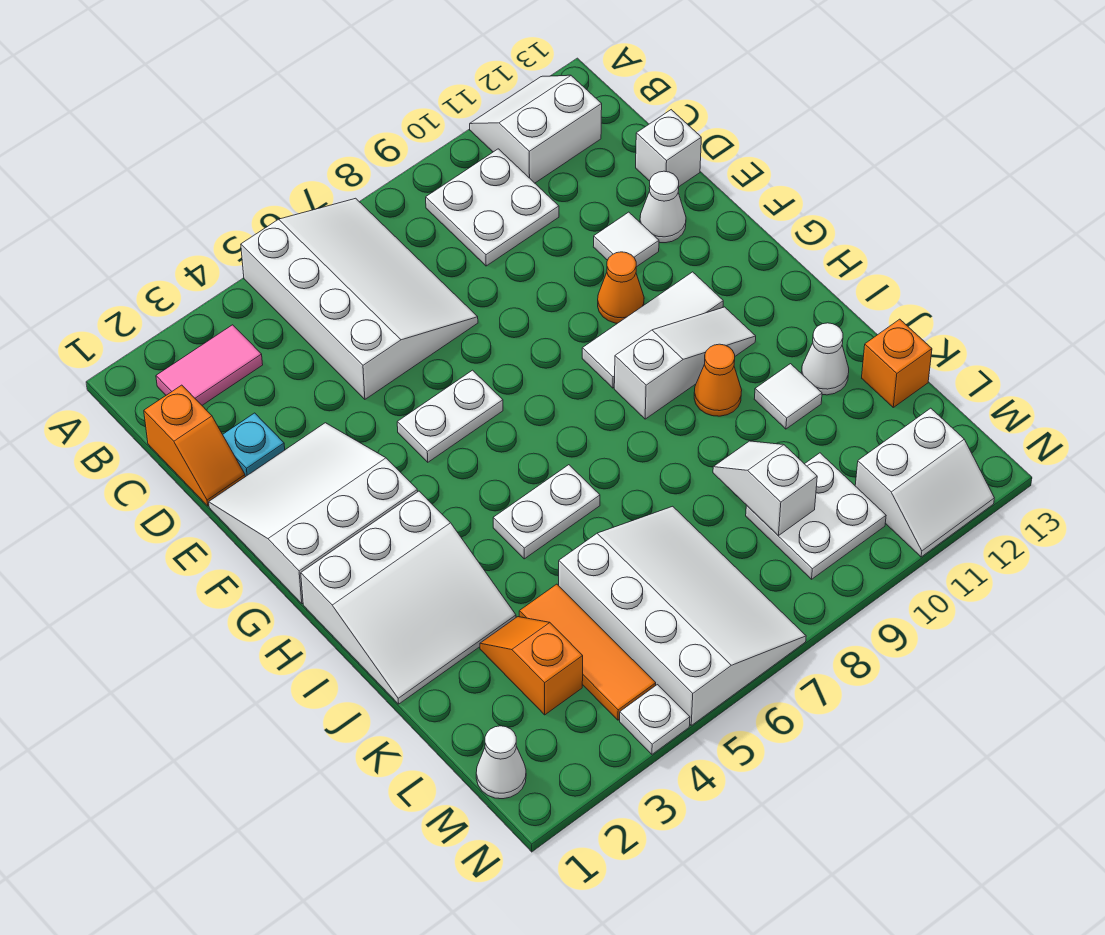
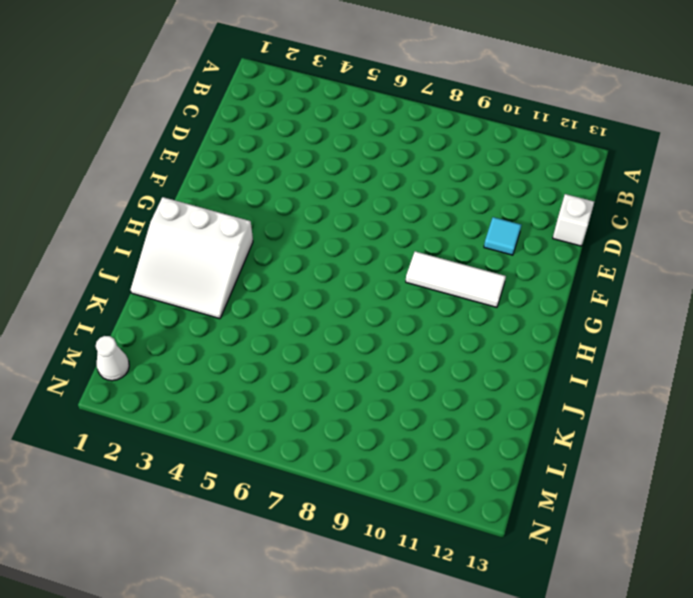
cyan tile E11 level 1 -> white tile E11 level 1
none -> white slope A5:D7 level 1 top 5
none -> white slope A11:B12 level 1 top B
none -> pink tile B2:B3 level 1

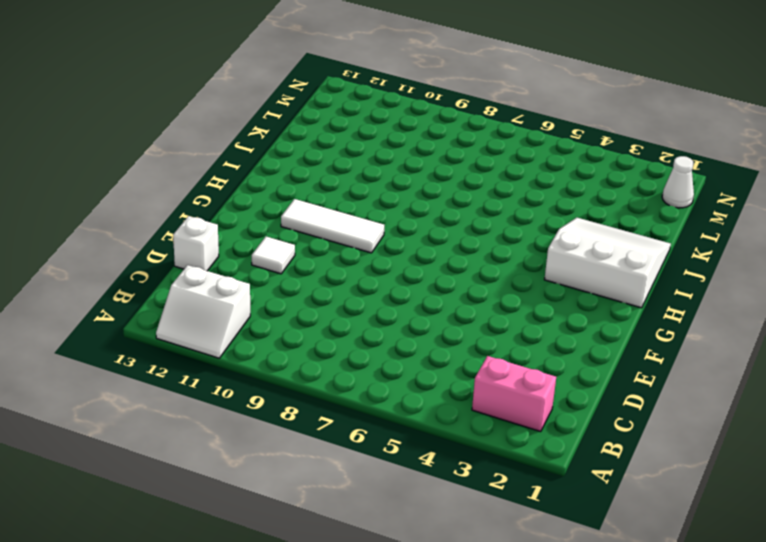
pink brick B2:B3 level 1 -> pink tile B2:B3 level 1
none -> white slope A5:D7 level 1 top 5
none -> white plate B9:C10 level 1
none -> orange slope C1:D1 level 1 top C

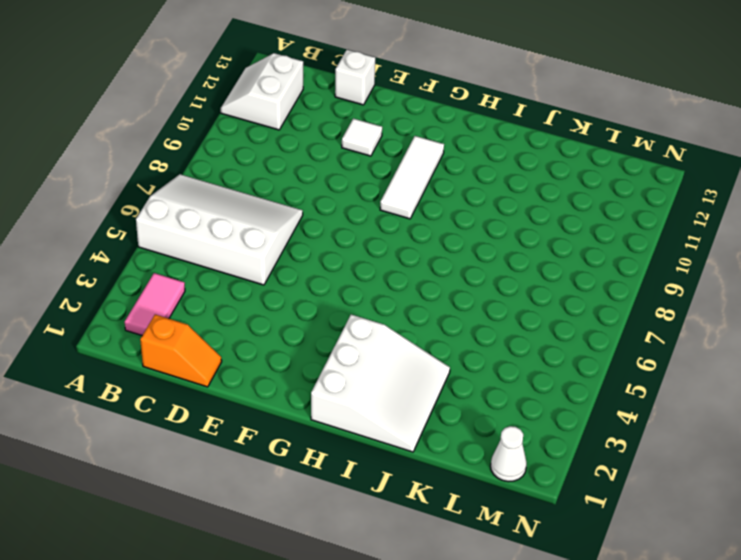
none -> white plate B9:C10 level 1
none -> cyan plate D2 level 1
none -> white slope E1:G3 level 1 top G

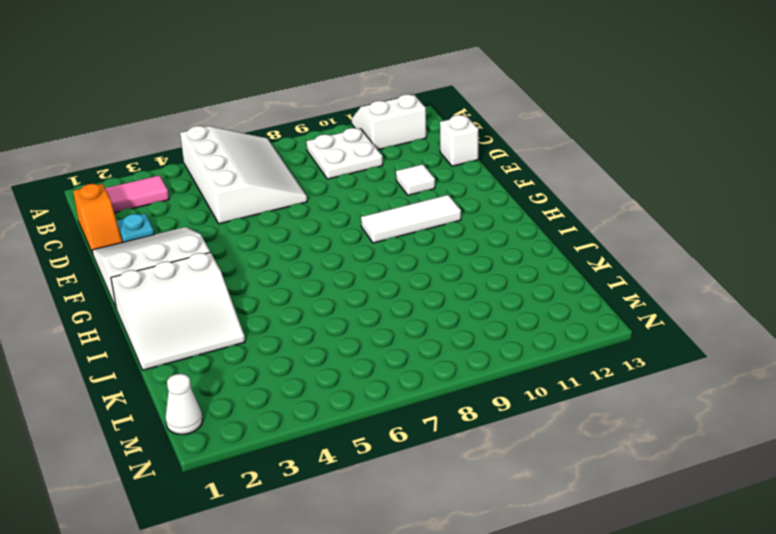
none -> white cone E12 level 1
none -> white plate F5:F6 level 1
none -> orange cone F10 level 1

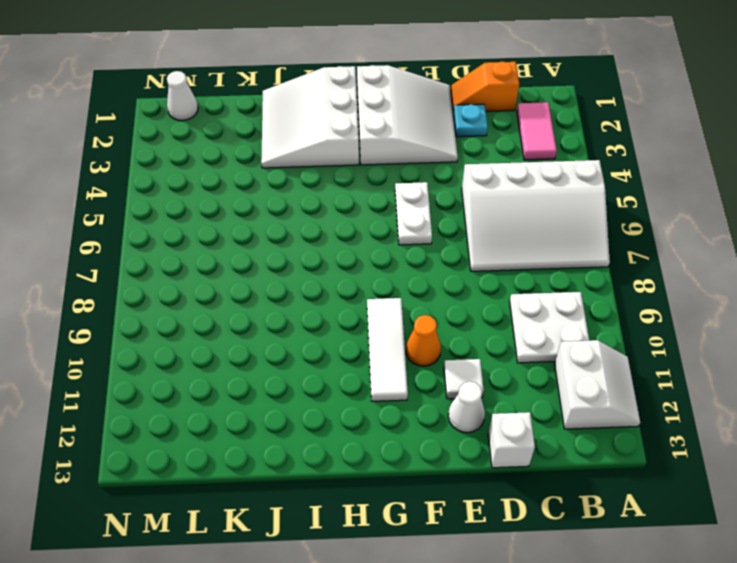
none -> white slope H9:H11 level 1 top 9
none -> white plate I5:I6 level 1
none -> orange cone I10 level 1

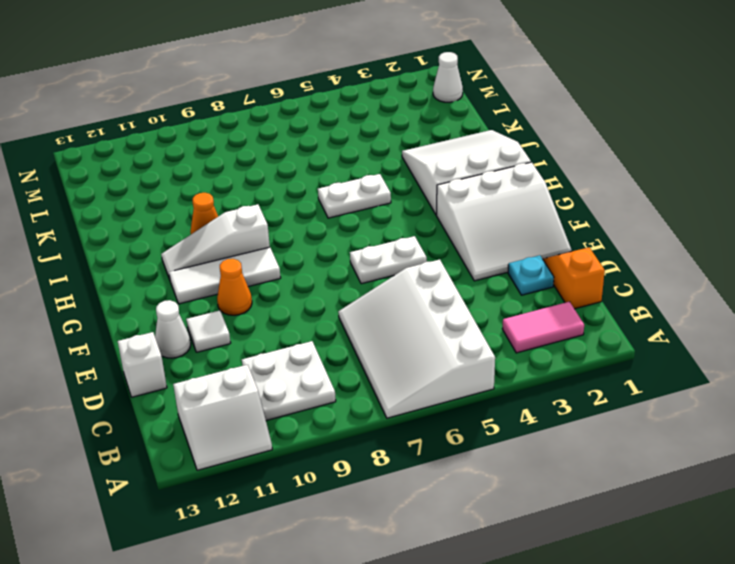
none -> white tile J11 level 1
none -> white cone J12 level 1
none -> orange slope K3:L3 level 1 top L

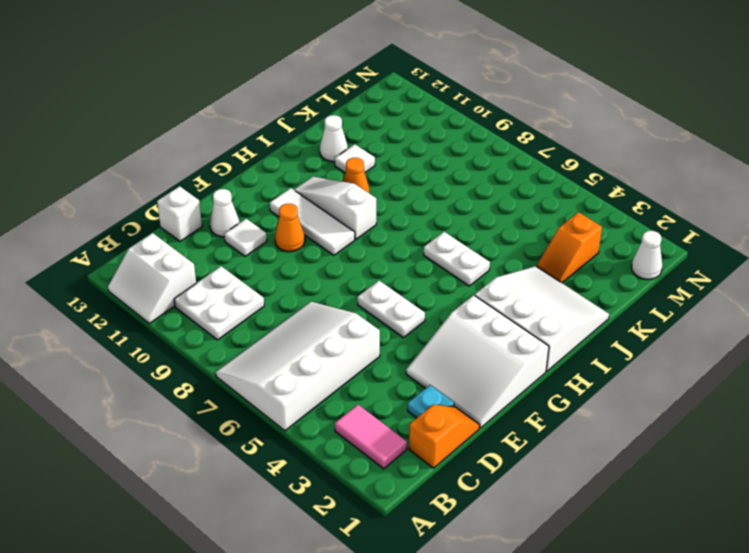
none -> orange tile K4:M4 level 1
none -> white slope K5:N7 level 1 top 5
none -> orange brick K13 level 1

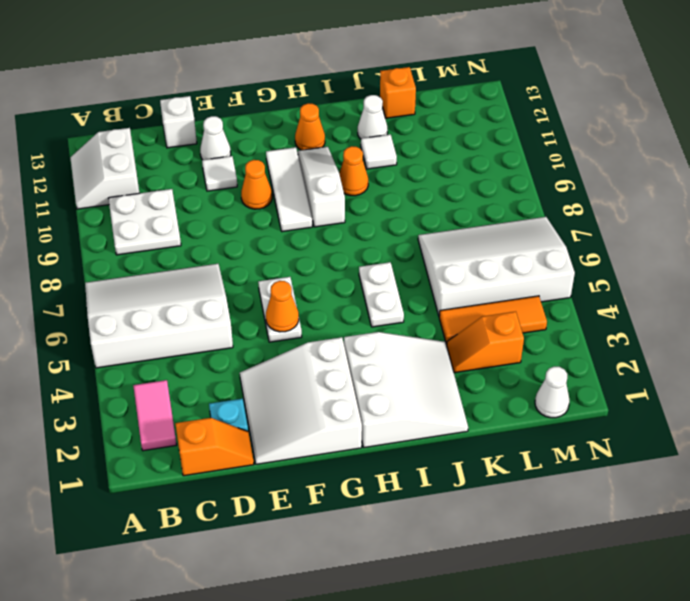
orange cone F5 level 2 -> none
orange cone H12 level 1 -> none
none -> white plate L9:M10 level 1
none -> white slope M11:N12 level 1 top M
none -> white plate N4 level 1

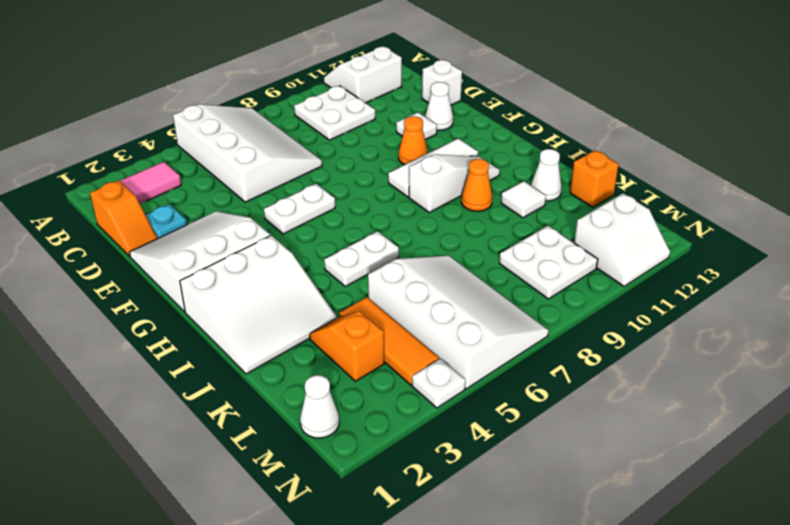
none -> white slope K9:L9 level 2 top L

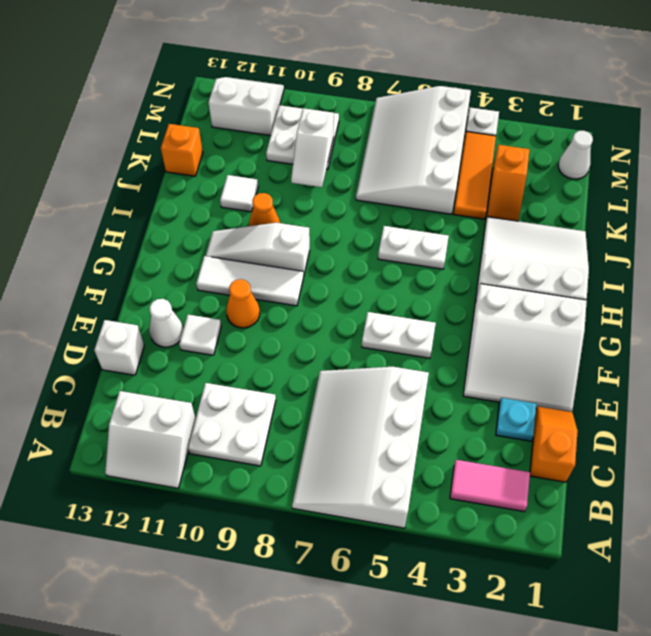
none -> white cone J12 level 1

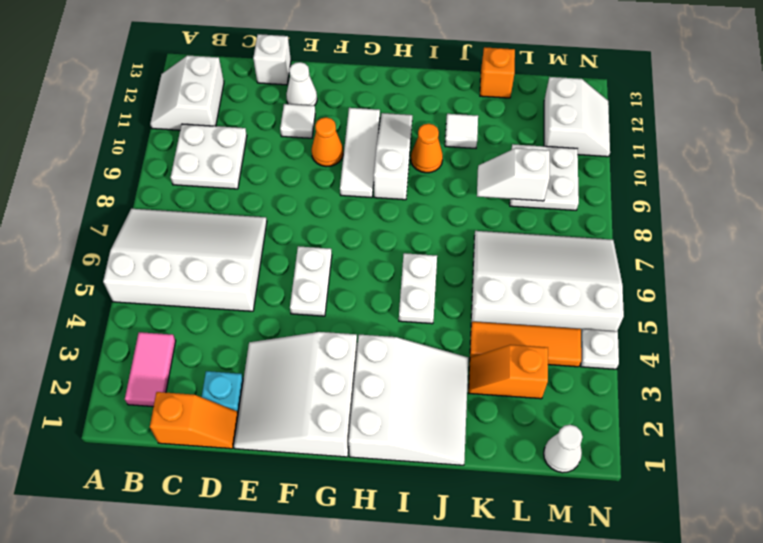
none -> white cone J12 level 1

